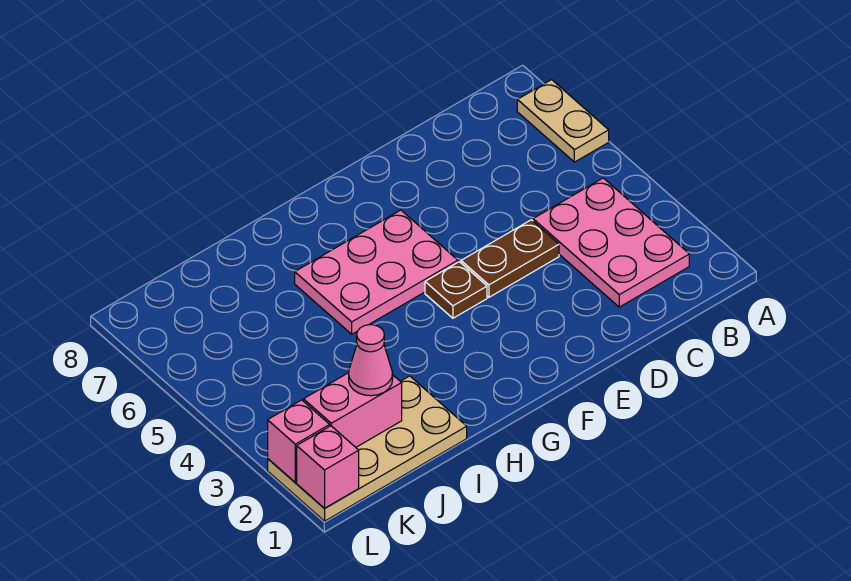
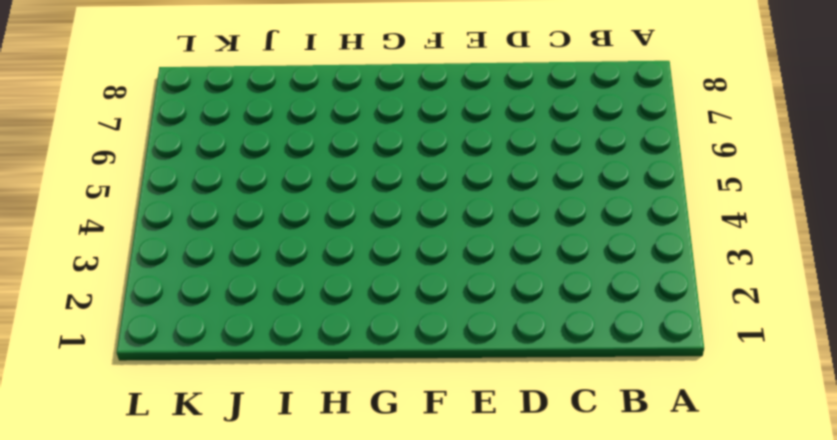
none -> tan plate A6:A7 level 1
none -> pink plate B2:C4 level 1

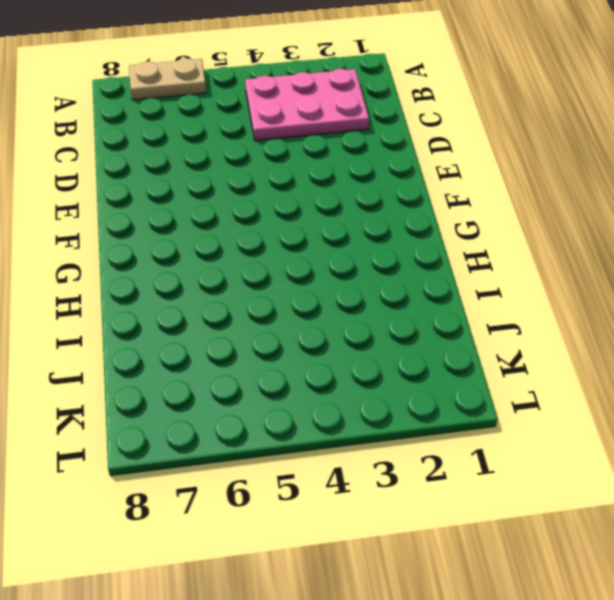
none -> brown plate D4:E4 level 1
none -> brown plate F4 level 1

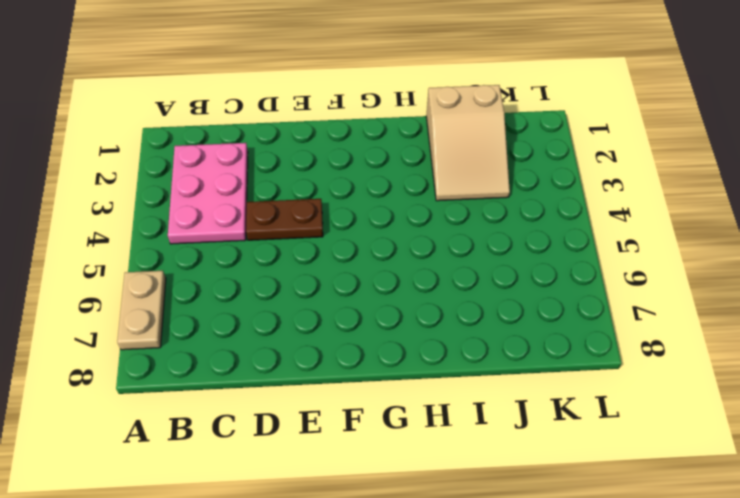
tan slope I1:J3 level 1 top 1 -> tan plate I1:L2 level 1
none -> brown plate F4 level 1
none -> pink plate F5:H6 level 1

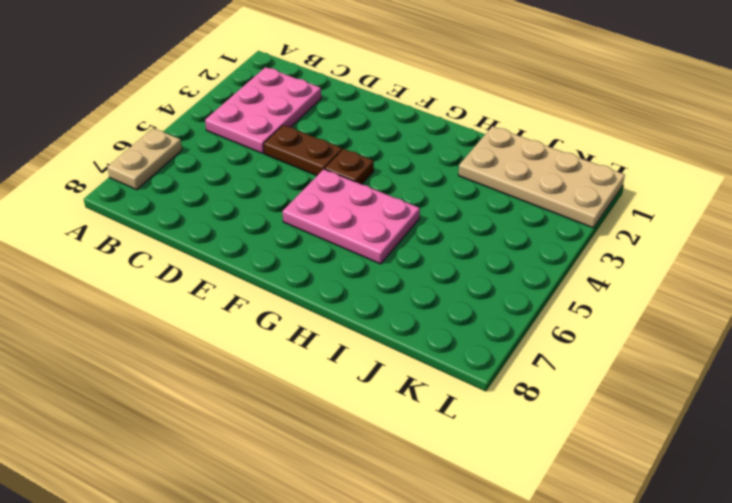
none -> pink brick J2:K2 level 2
none -> pink brick L1 level 2

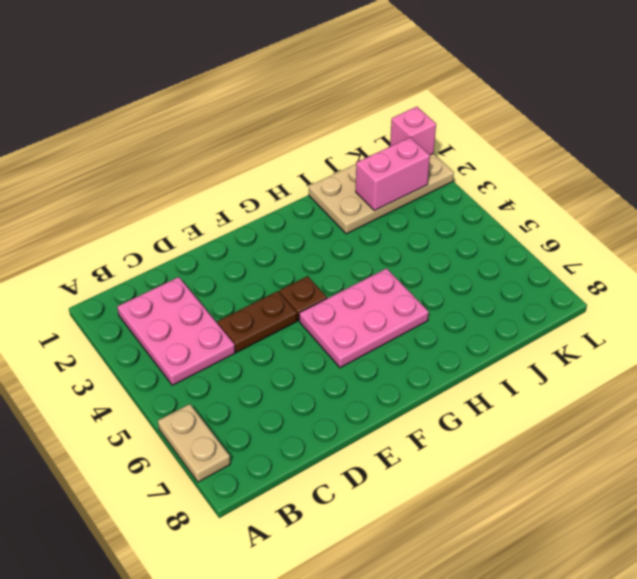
none -> pink brick L2 level 2
none -> pink cone J2 level 3

